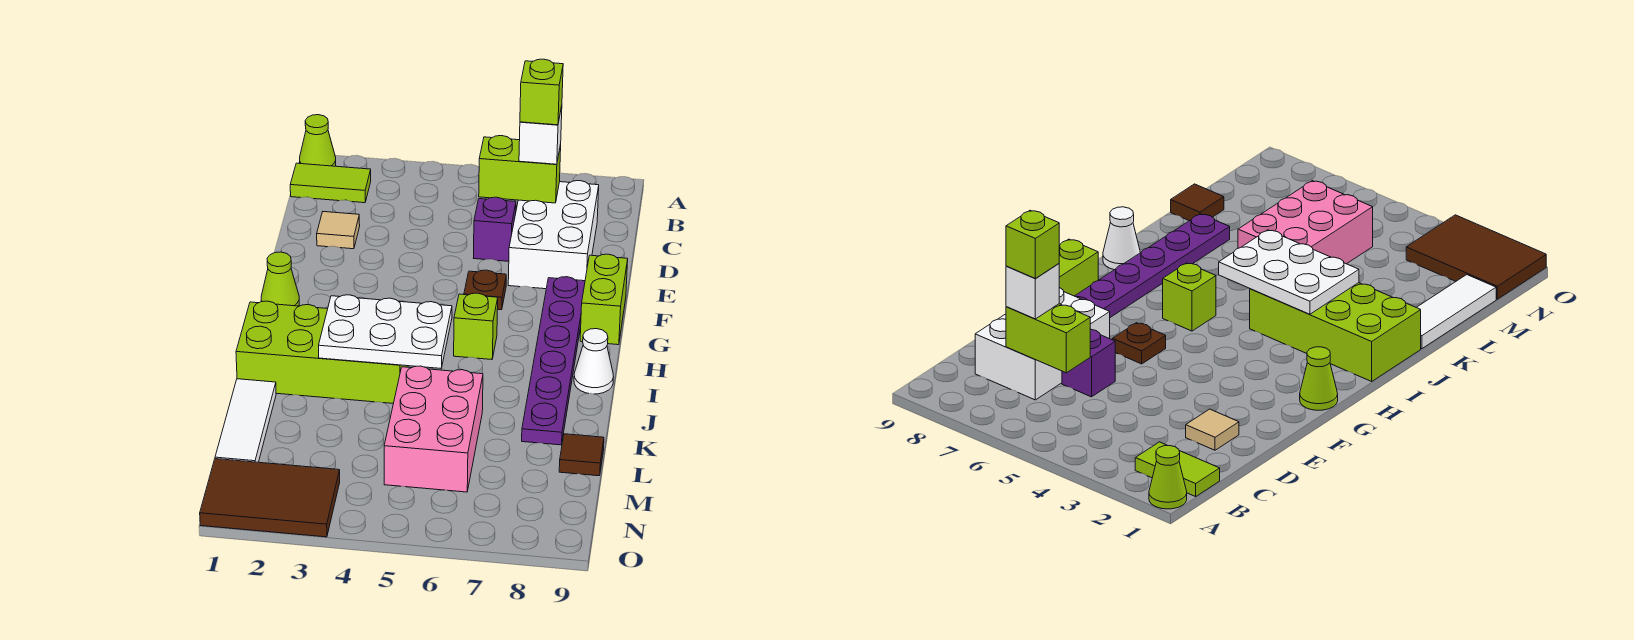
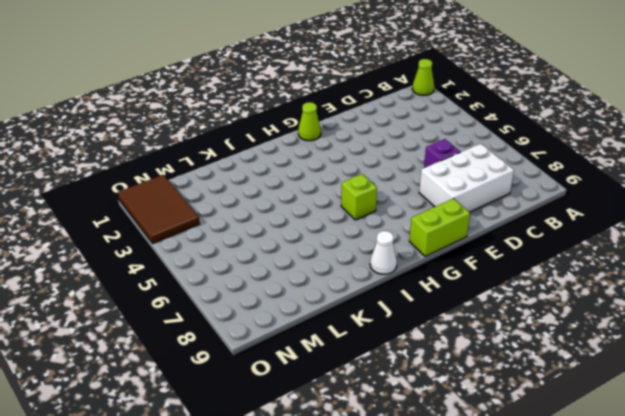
none -> lime tile B1:B2 level 1
none -> tan tile D2 level 1
none -> brown plate F6 level 1

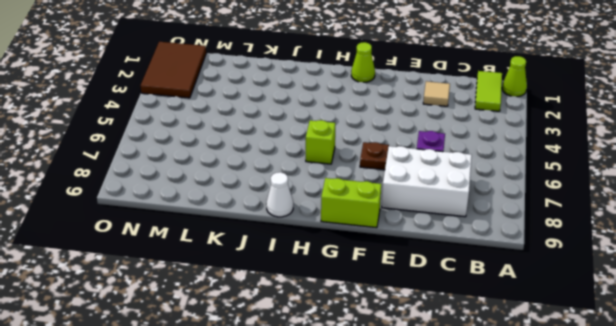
none -> purple plate F8:K8 level 1
none -> lime brick I1:J4 level 1
none -> white tile K1:M1 level 1

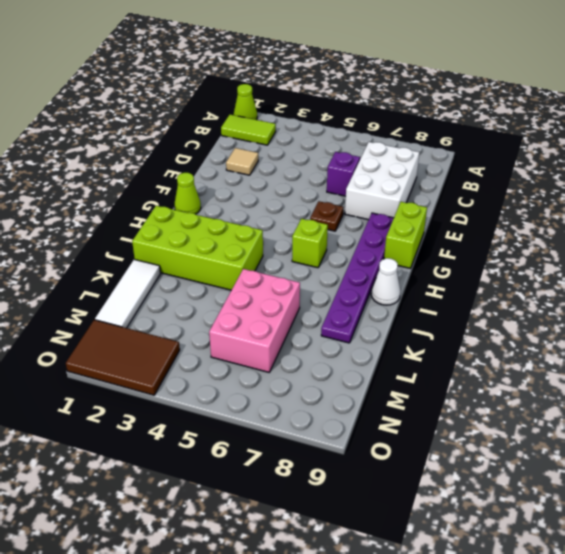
none -> brown tile L9 level 1
none -> lime brick C6:C7 level 2
none -> white plate I3:J5 level 2

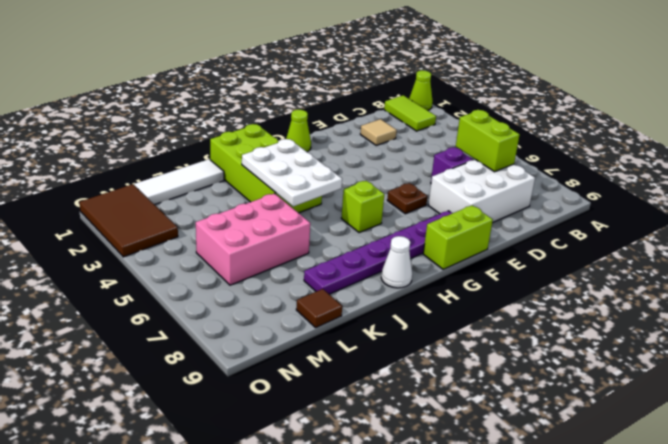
none -> white brick C7 level 3
none -> lime brick C7 level 4

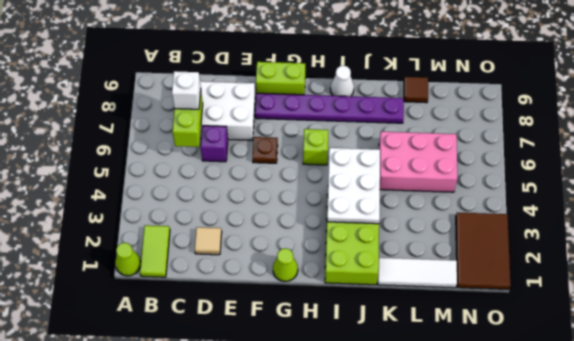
none -> lime brick C7 level 4

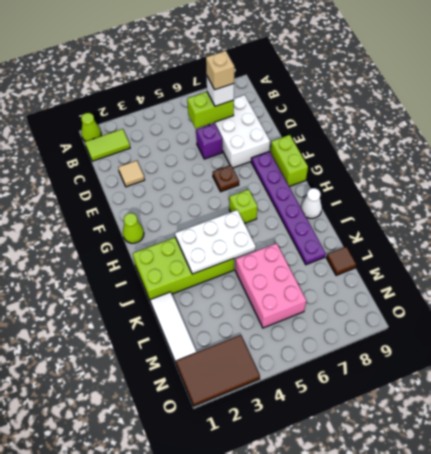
tan brick C7 level 4 -> lime brick C7 level 4

